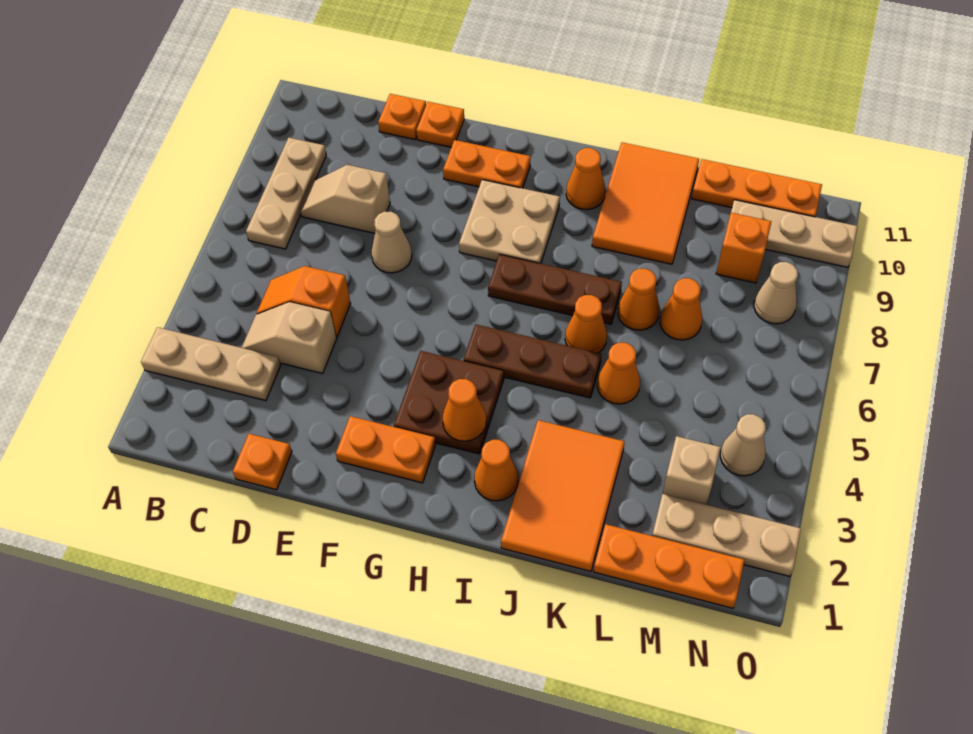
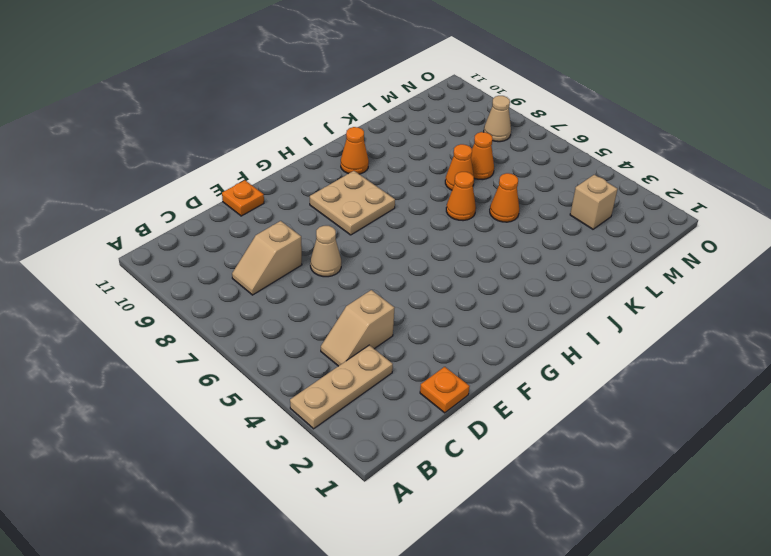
none -> tan plate B7:B9 level 1
none -> orange slope C5:D5 level 1 top D
none -> orange plate D11 level 1
none -> orange plate F2:G2 level 1

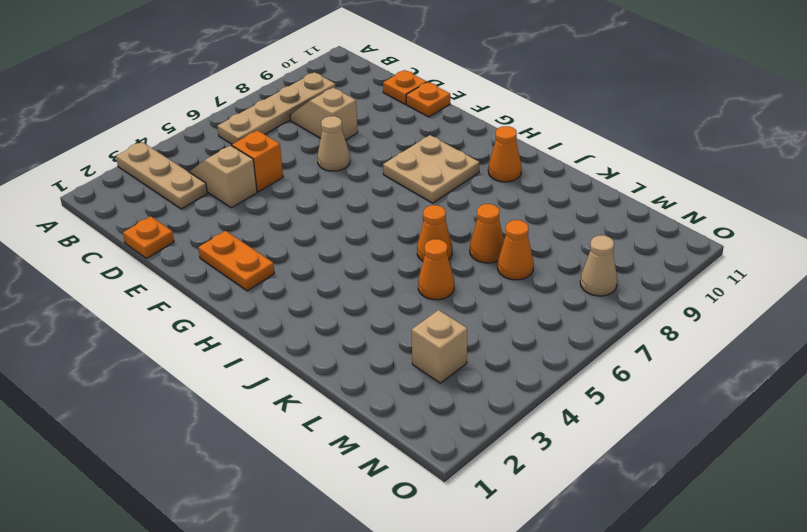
tan plate B6:B9 level 1 -> tan plate B7:B9 level 1
none -> orange plate F10:G10 level 1
none -> brown plate G3:H4 level 1
none -> brown plate H5:J5 level 1
none -> brown plate H7:J7 level 1

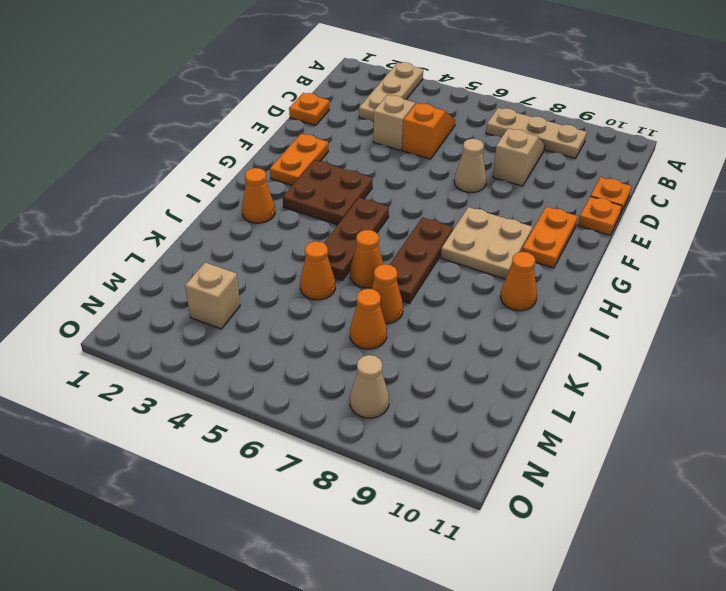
none -> orange tile J1:K3 level 1
none -> orange tile J9:K11 level 1
none -> orange plate L1:N1 level 1
none -> orange plate L11:N11 level 1

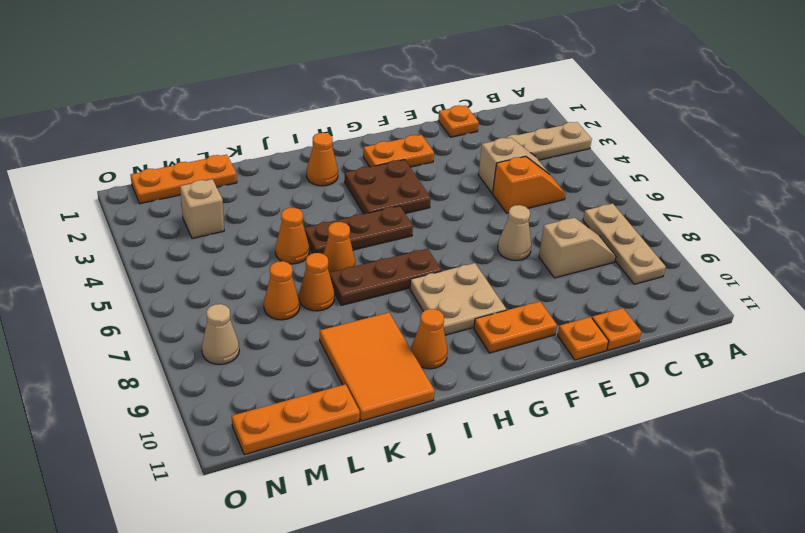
none -> orange tile J1:K3 level 1
none -> tan plate M2:O2 level 1
none -> orange brick M9 level 1
none -> tan plate M10:O10 level 1

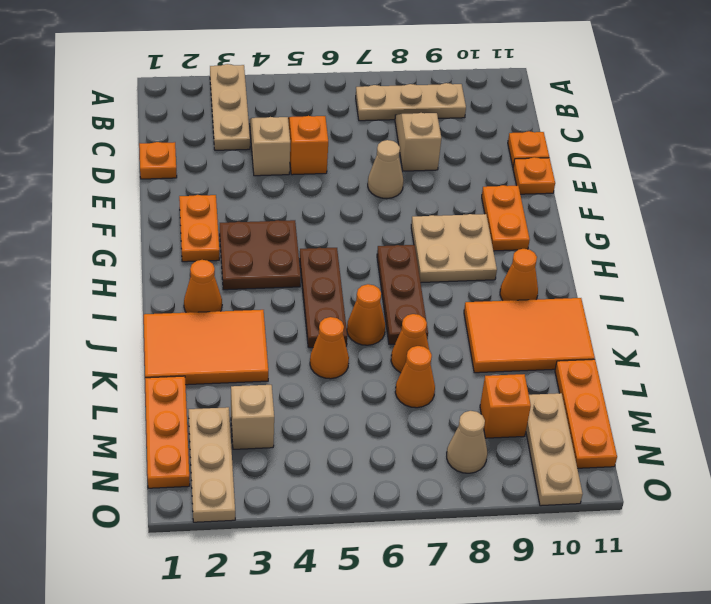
none -> tan cone N4 level 1
none -> orange cone H3 level 2

